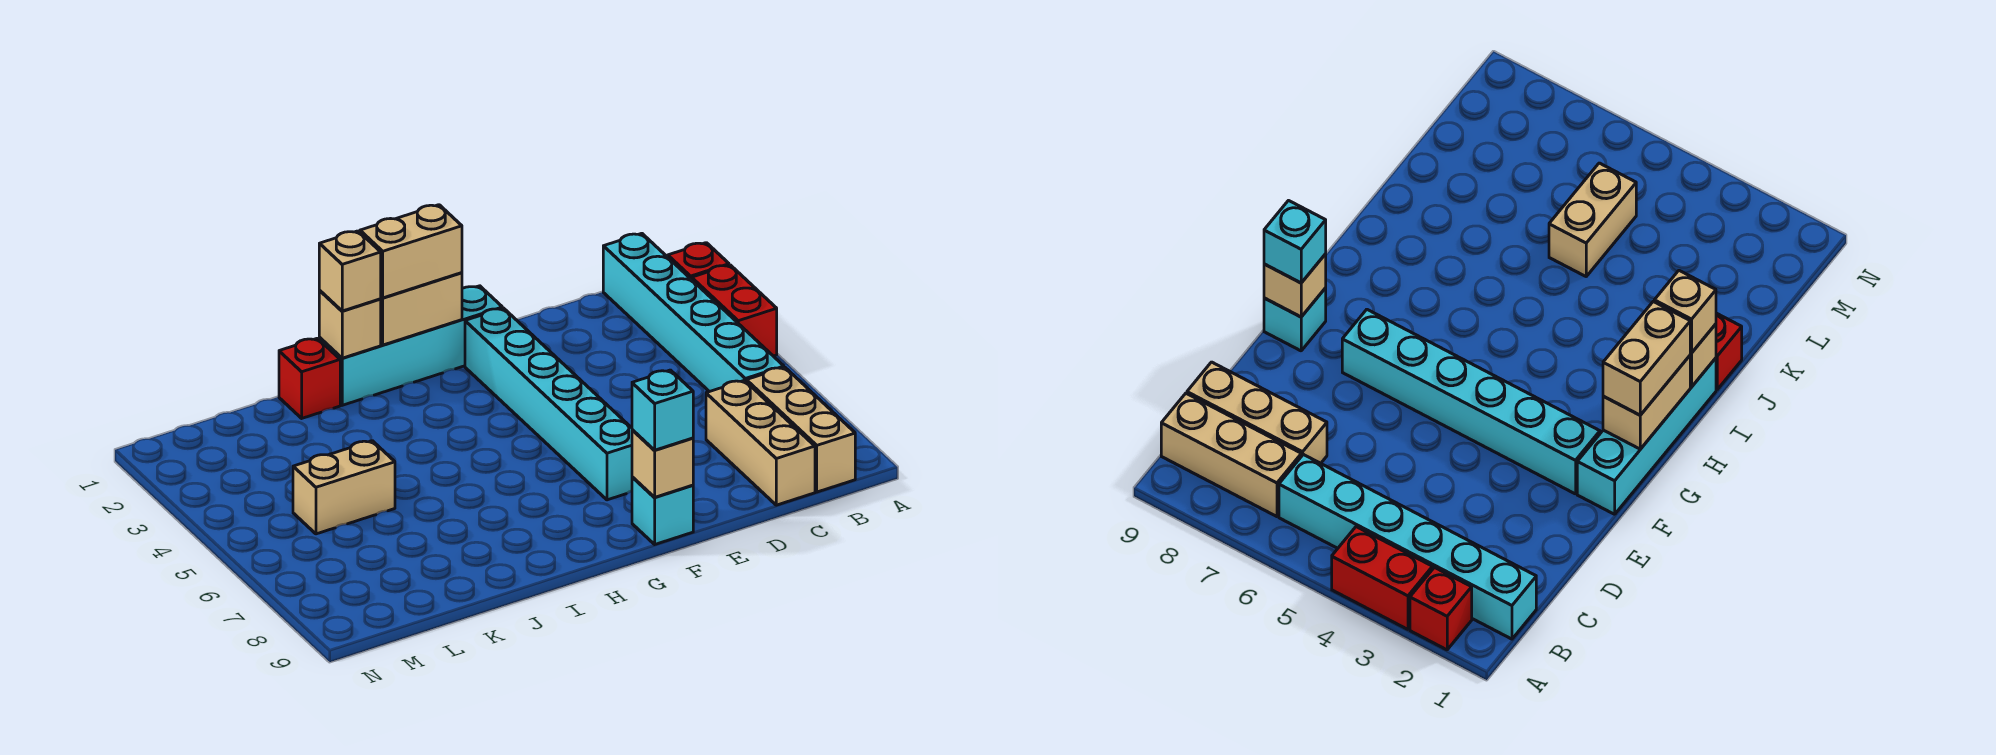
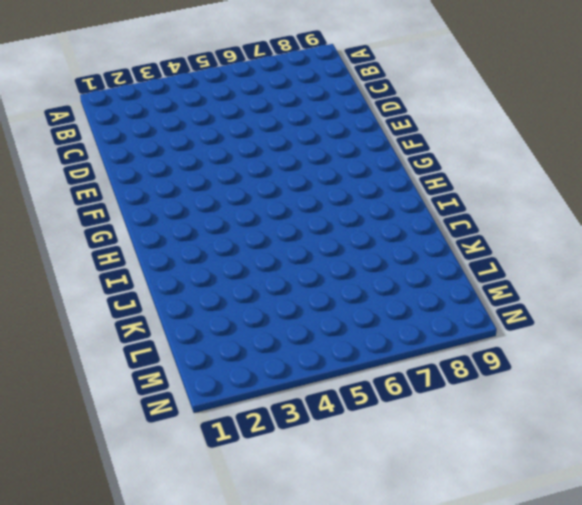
none -> red brick A2 level 1
none -> red brick A3:A4 level 1
none -> cyan brick B1:B6 level 1

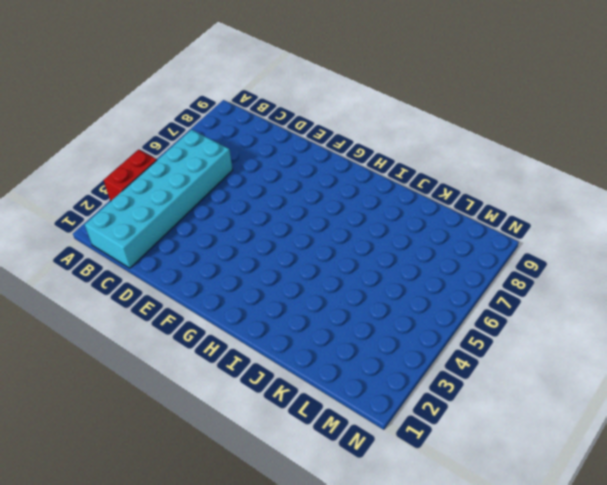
cyan brick B1:C6 level 1 -> cyan brick B1:B6 level 1
none -> red brick A2 level 1
none -> tan brick B7:B9 level 1
none -> tan brick C7:C9 level 1

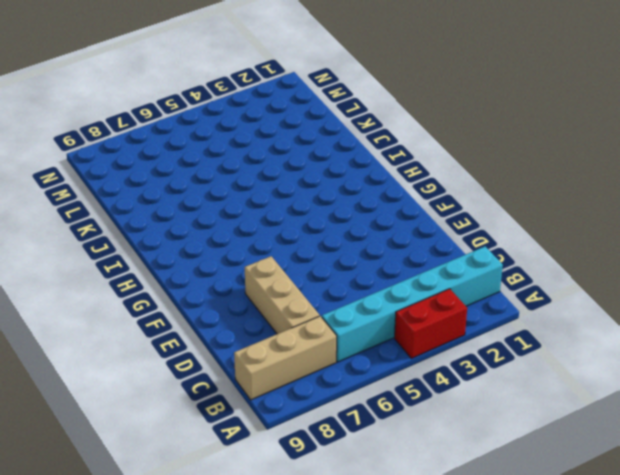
tan brick C7:E7 level 1 -> tan brick C7:C9 level 1
none -> red brick A2 level 1
none -> cyan brick F1:I1 level 1
none -> cyan brick F2:F7 level 1

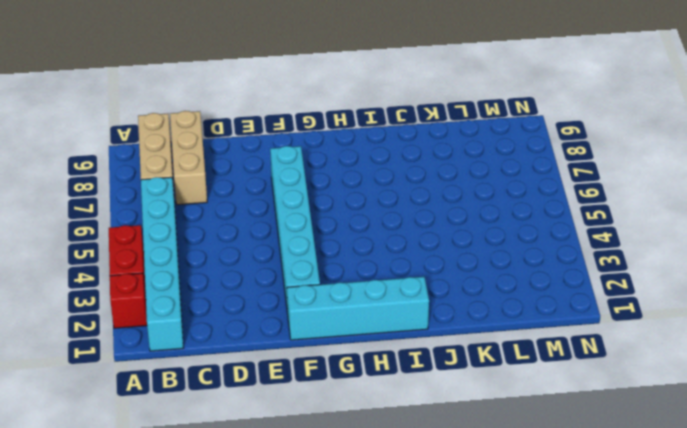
none -> cyan brick F9 level 1
none -> red brick J1 level 1
none -> tan brick K5:L5 level 1

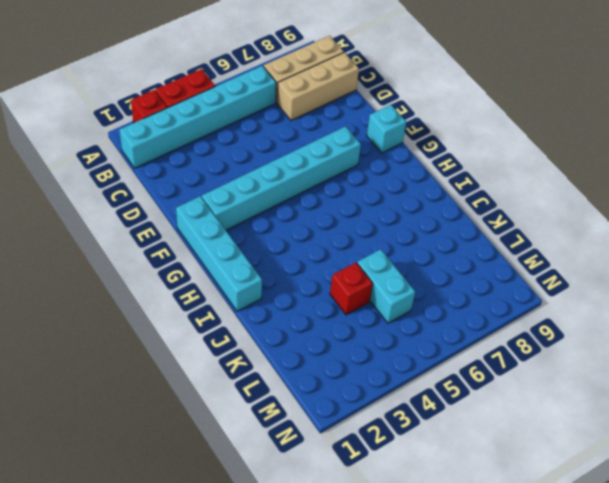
red brick K4 level 1 -> red brick J1 level 1
cyan brick K5:L5 level 1 -> tan brick K5:L5 level 1
none -> tan brick F9 level 2
none -> tan brick G1:H1 level 2
none -> tan brick I1 level 2

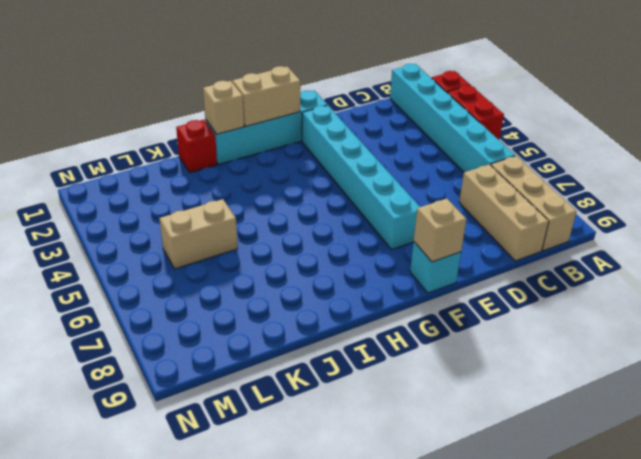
none -> cyan brick F9 level 3
none -> tan brick G1:H1 level 3
none -> tan brick I1 level 3

